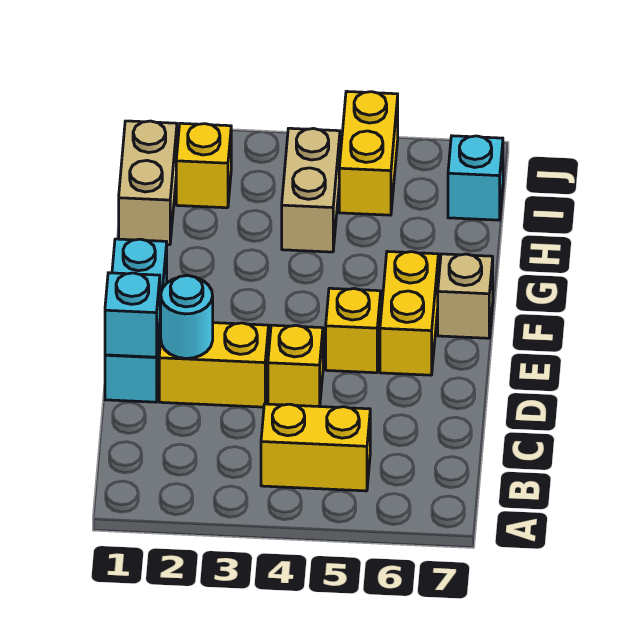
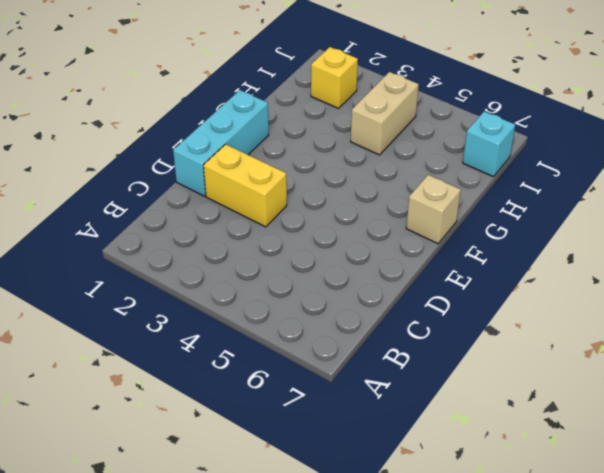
none -> yellow brick B4:B5 level 1
none -> yellow brick D4 level 1
none -> yellow brick E5 level 1

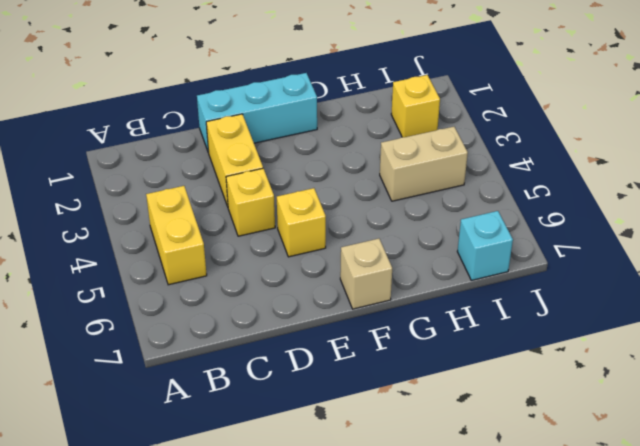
none -> yellow brick E6:F6 level 1
none -> tan brick H1:I1 level 1
none -> yellow brick I5:J5 level 1

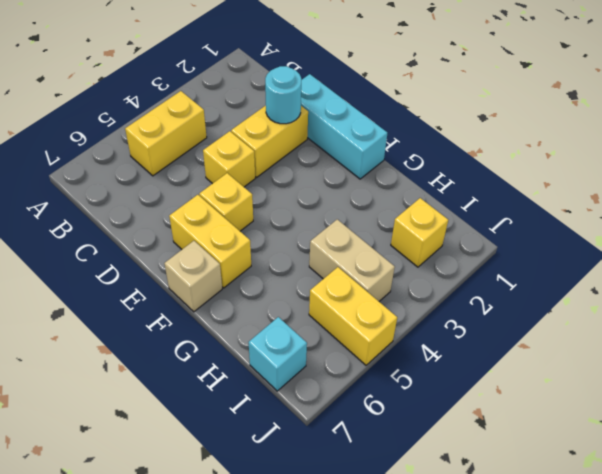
none -> tan brick H1:I1 level 1
none -> cyan brick D1 level 2

